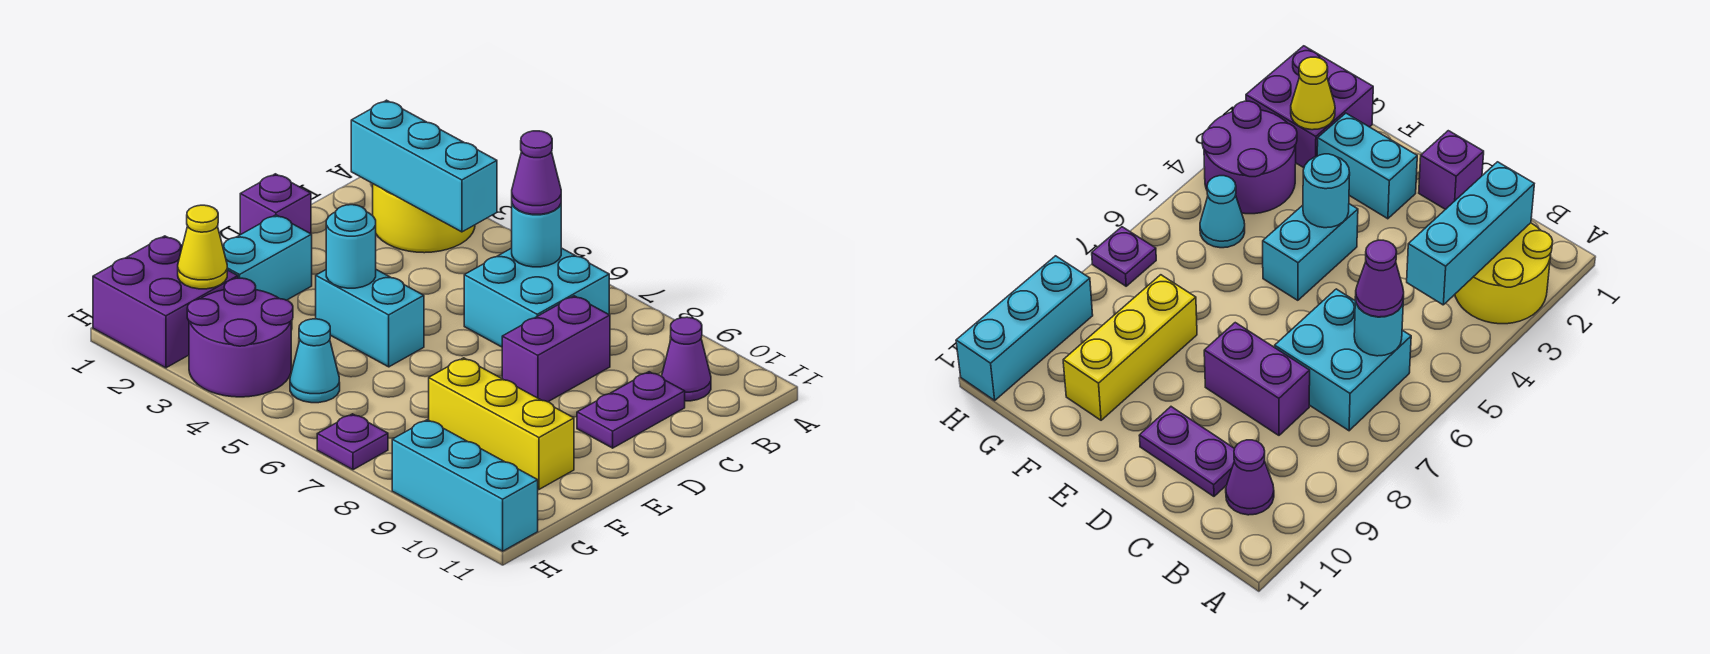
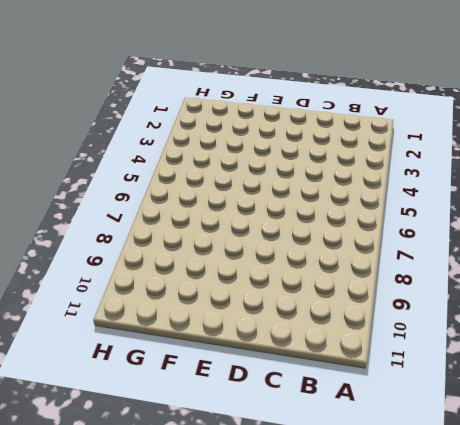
none -> yellow round brick A2:B3 level 1
none -> cyan brick B6:C7 level 1
none -> purple cone B10 level 1

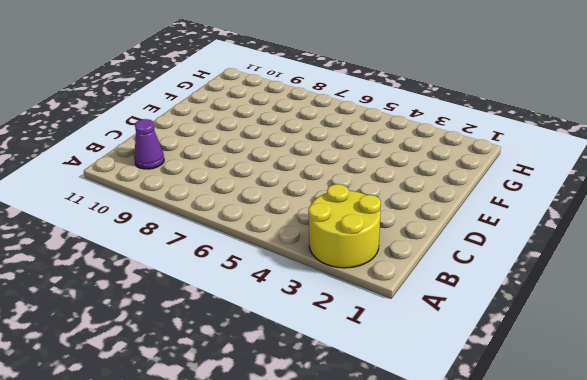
none -> cyan brick B6:C7 level 1
none -> purple brick C8:D8 level 1
none -> purple plate C10:D10 level 1

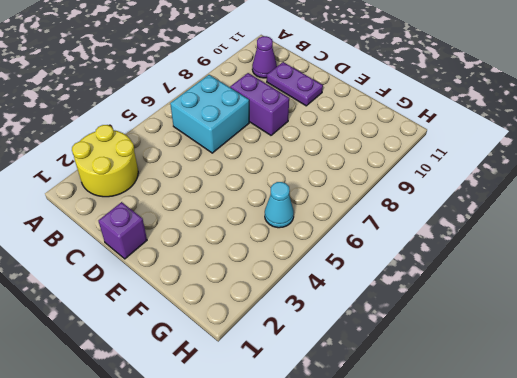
none -> cyan brick E2:F2 level 1
none -> cyan brick E4:E5 level 1
none -> yellow brick F8:F10 level 1

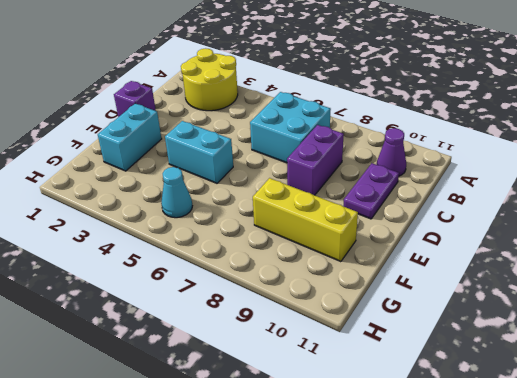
none -> purple brick G1:H2 level 1
none -> purple round brick G3:H4 level 1
none -> purple plate H7 level 1

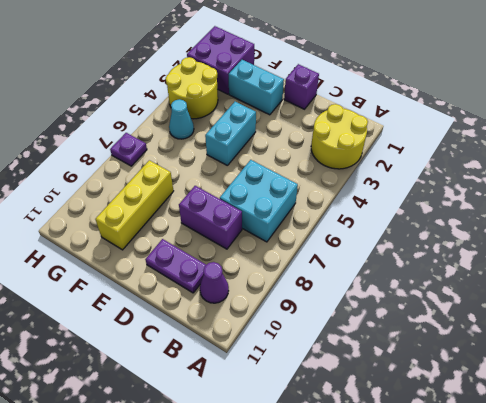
yellow round brick G3:H4 level 1 -> purple round brick G3:H4 level 1
none -> cyan brick H9:H11 level 1
none -> cyan brick B2:B4 level 2
none -> cyan round brick B6 level 2

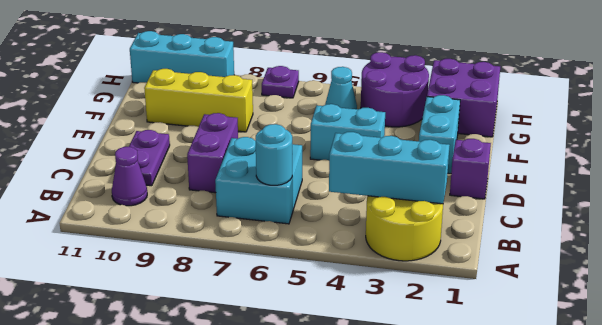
none -> cyan round brick E4 level 2
none -> yellow cone G2 level 2
none -> purple cone B6 level 3

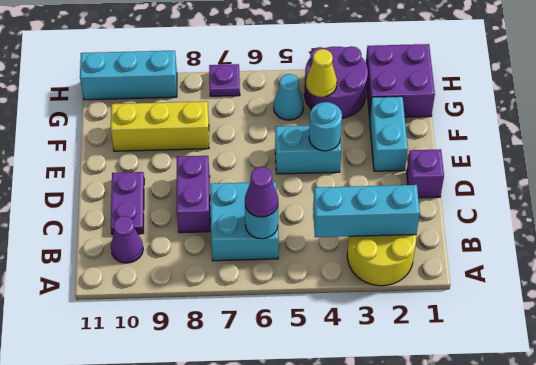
yellow cone G4 level 2 -> yellow cone G2 level 2

